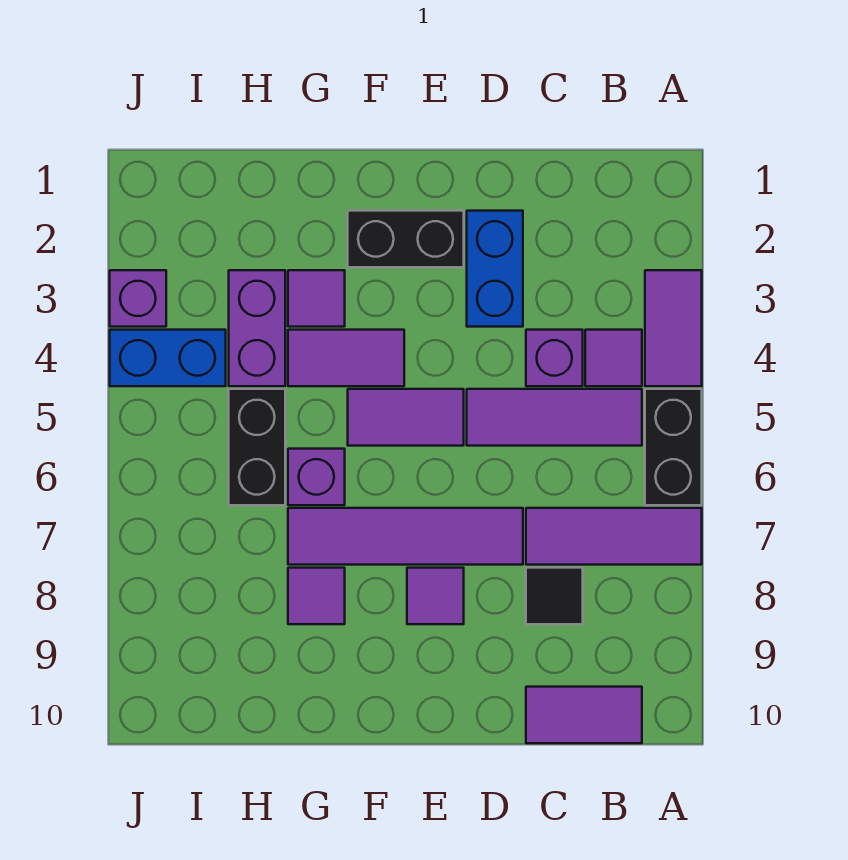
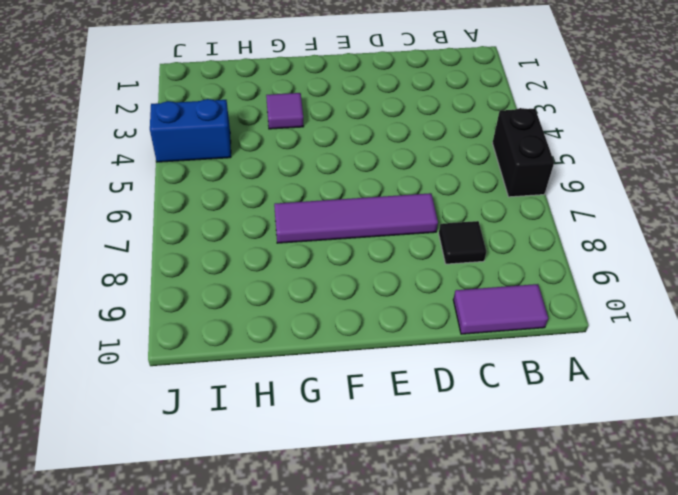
none -> purple tile A3:A4 level 1
none -> purple tile A7:C7 level 1
none -> purple tile B4 level 1

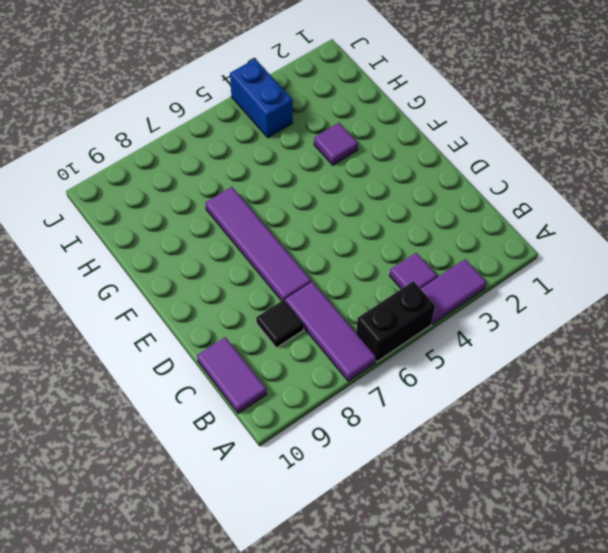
none -> purple tile B5:D5 level 1
none -> purple brick C4 level 1
none -> blue brick D2:D3 level 1

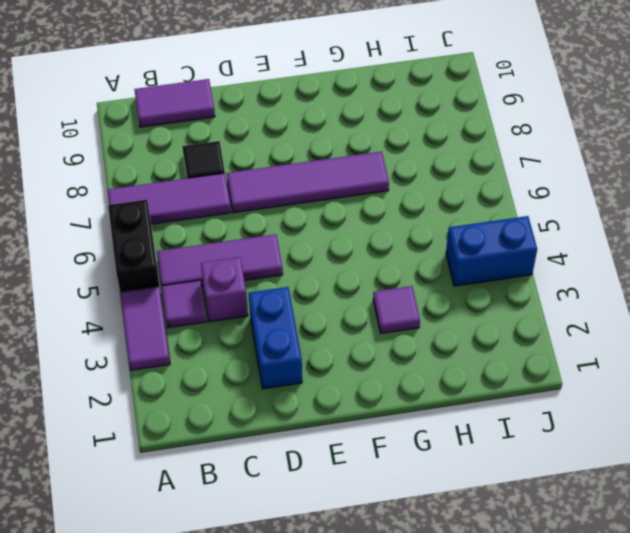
none -> black brick E2:F2 level 1
none -> purple tile E5:F5 level 1
none -> purple tile E8 level 1

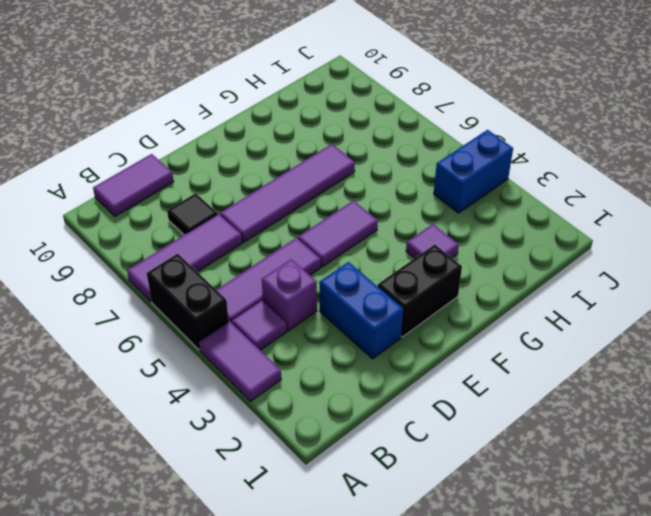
none -> purple tile E8 level 1
none -> purple tile F4:G4 level 1
none -> purple brick G6 level 1

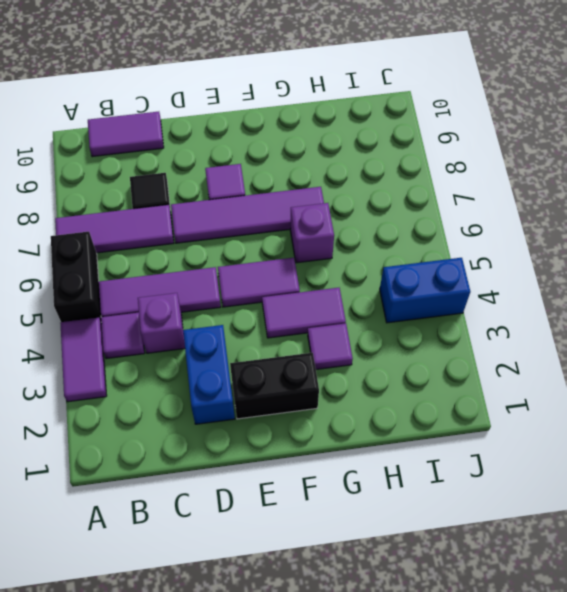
none -> purple tile G8 level 1
none -> purple brick H3:H4 level 1
none -> black brick H5:H6 level 1

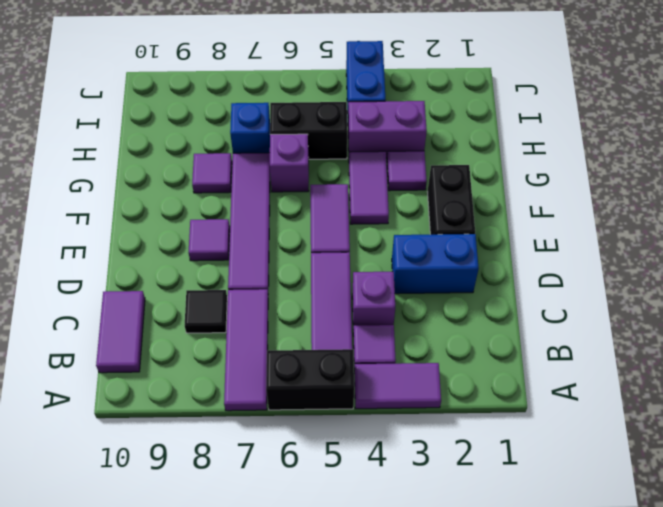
blue brick H7 level 1 -> none
none -> purple brick J3 level 1

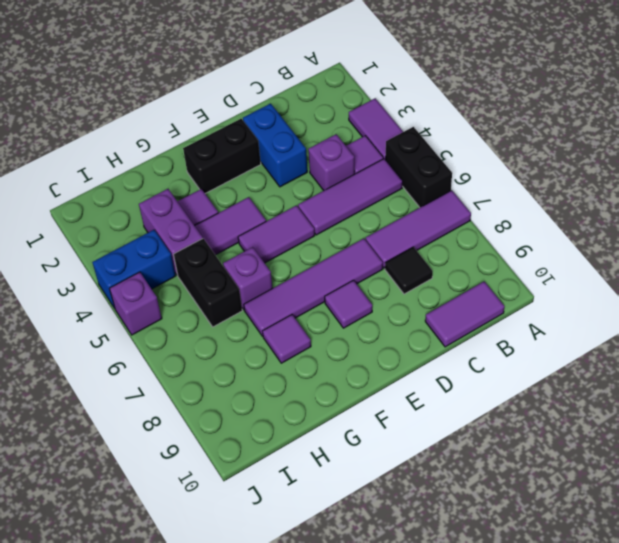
purple brick J5 level 1 -> purple brick J3 level 1

